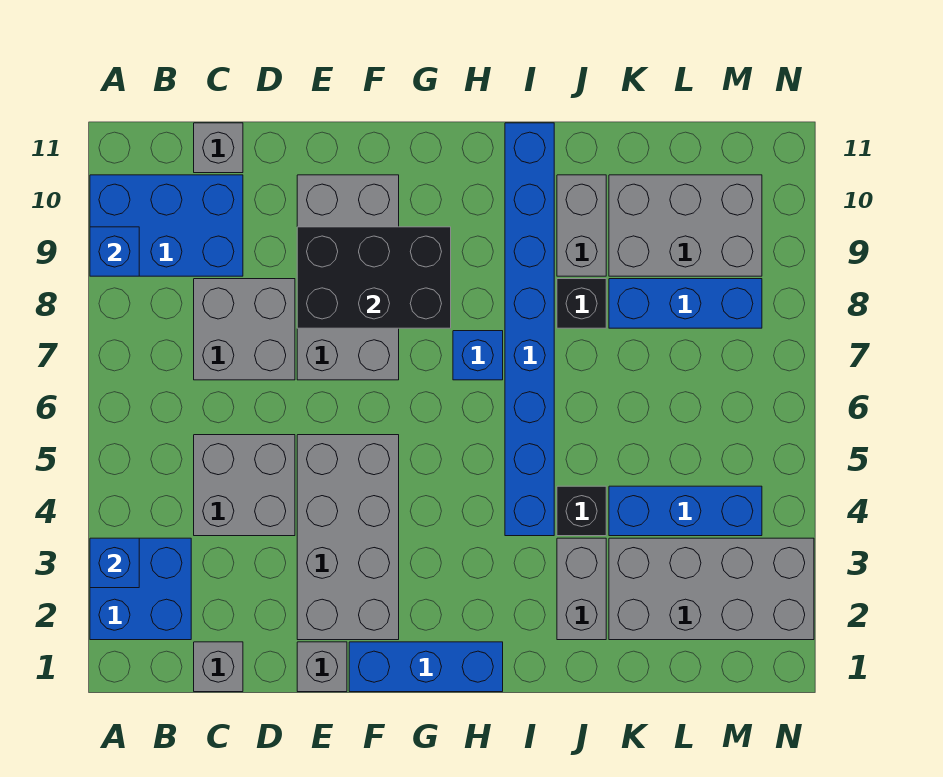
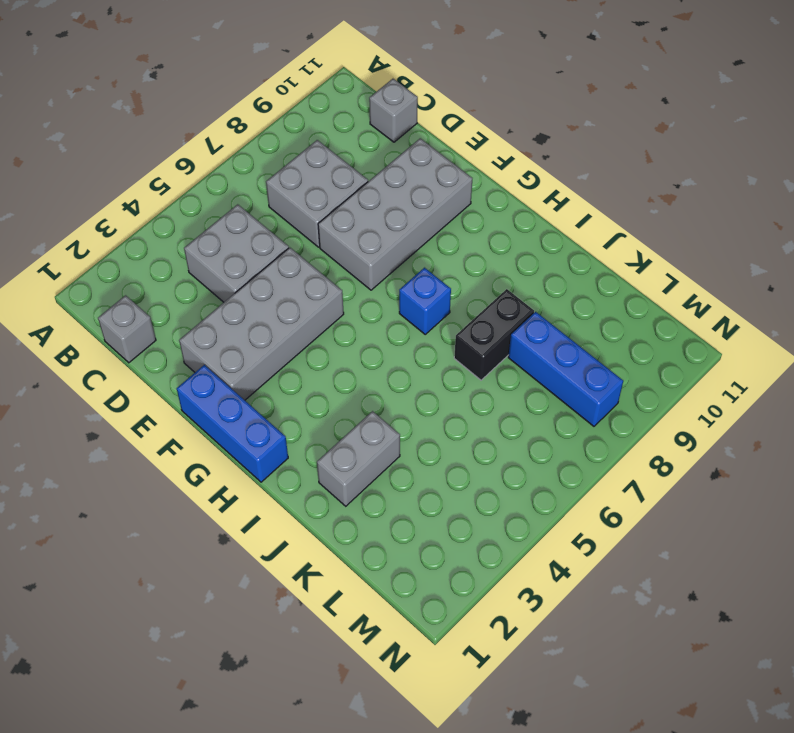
black brick J7:J8 level 1 -> black brick J8 level 1
none -> blue brick A2:B3 level 1
none -> blue brick A9:C10 level 1
none -> grey brick E1 level 1

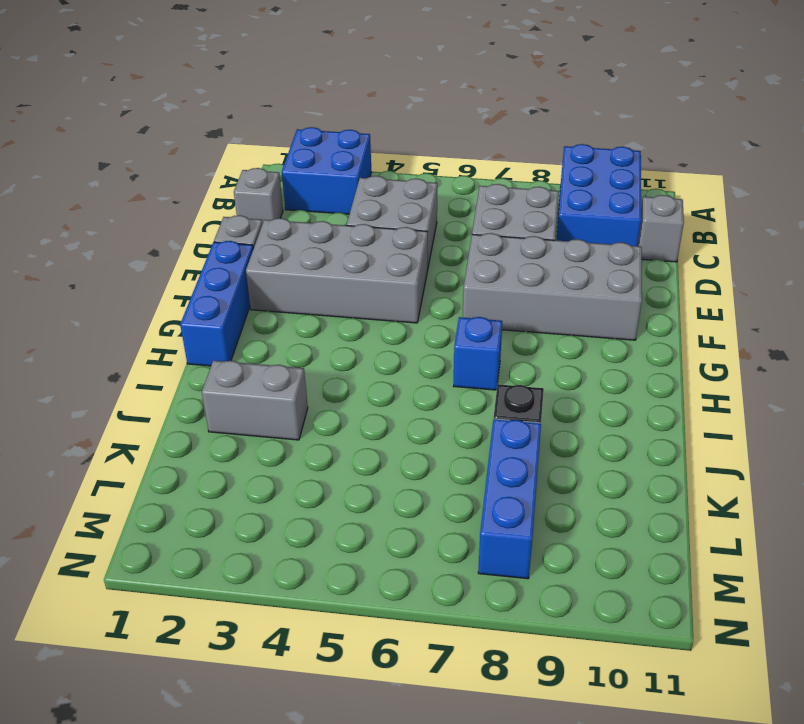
none -> blue brick I4:I11 level 1
none -> black brick J4 level 1
none -> grey brick J9:J10 level 1

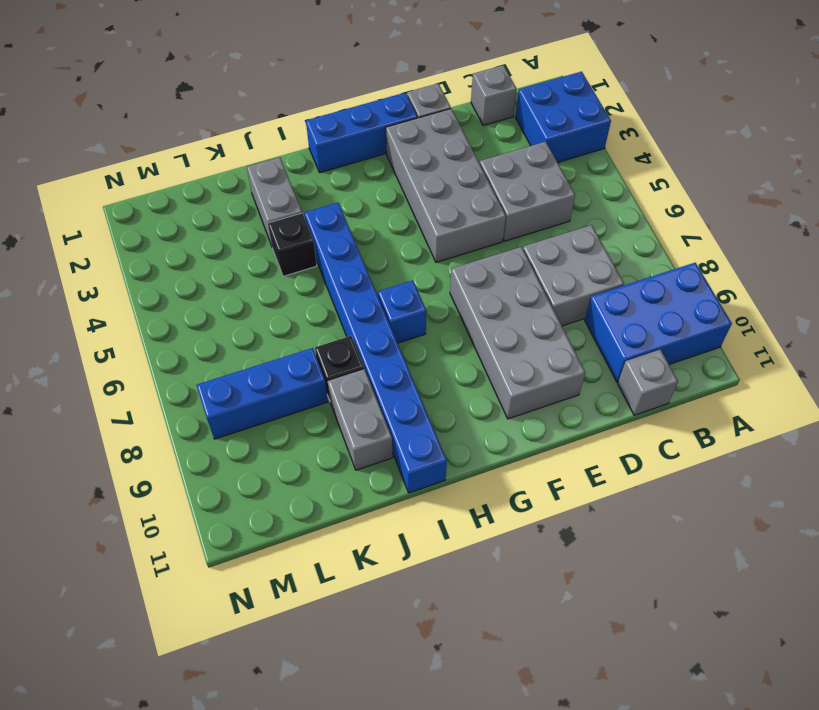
none -> grey brick K2:N3 level 1
none -> blue brick K4:M4 level 1
none -> grey brick K9:M10 level 1

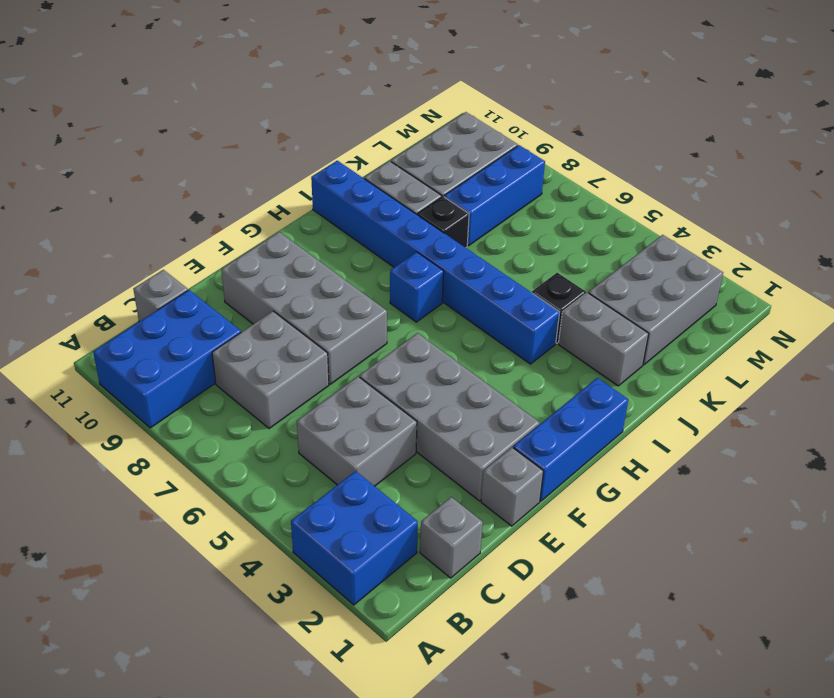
grey brick K2:M3 level 1 -> grey brick K2:N3 level 1
none -> blue brick K4:M4 level 1
none -> blue brick A3 level 2
none -> blue brick A9 level 2

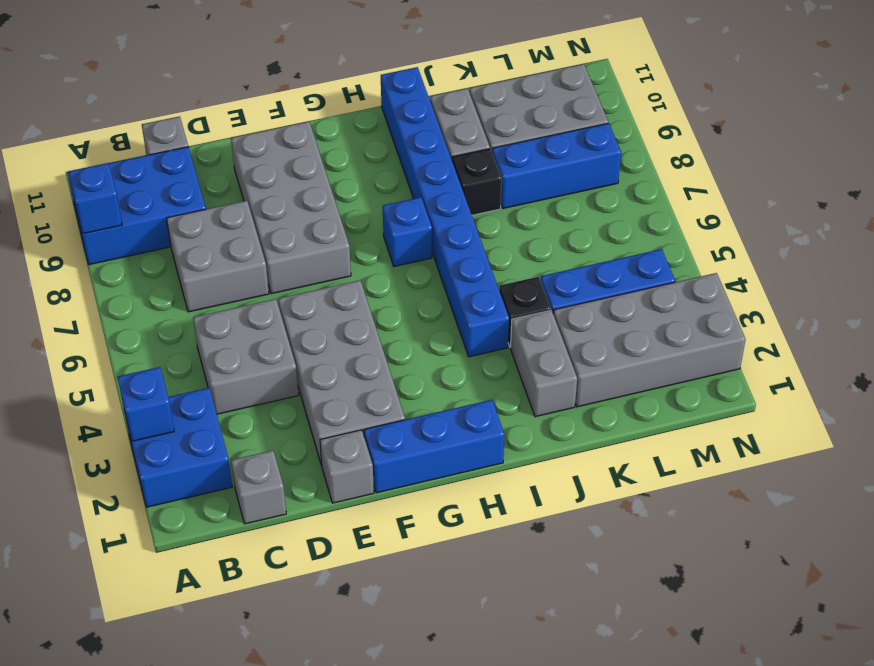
none -> black brick E8:G9 level 2

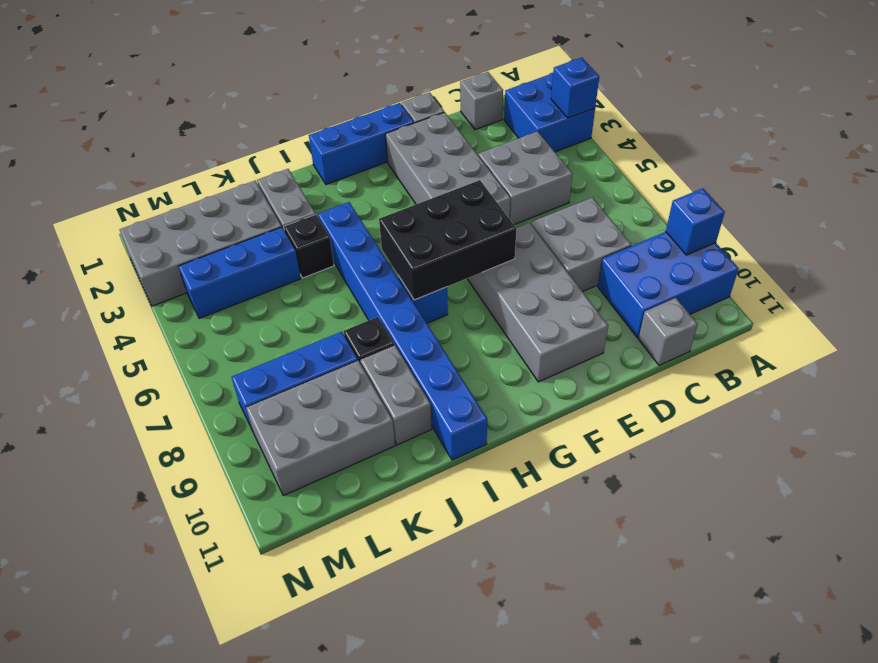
black brick F6:H7 level 2 -> black brick E8:G9 level 2

